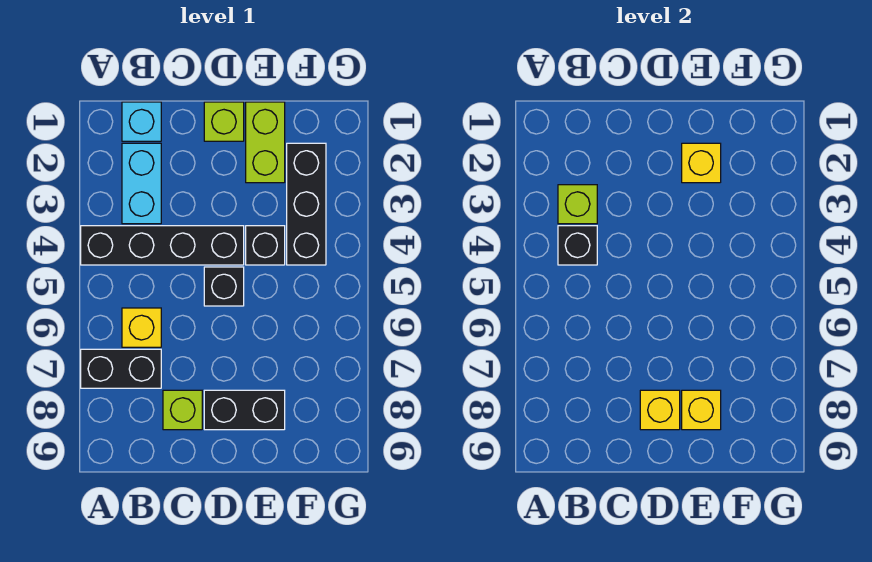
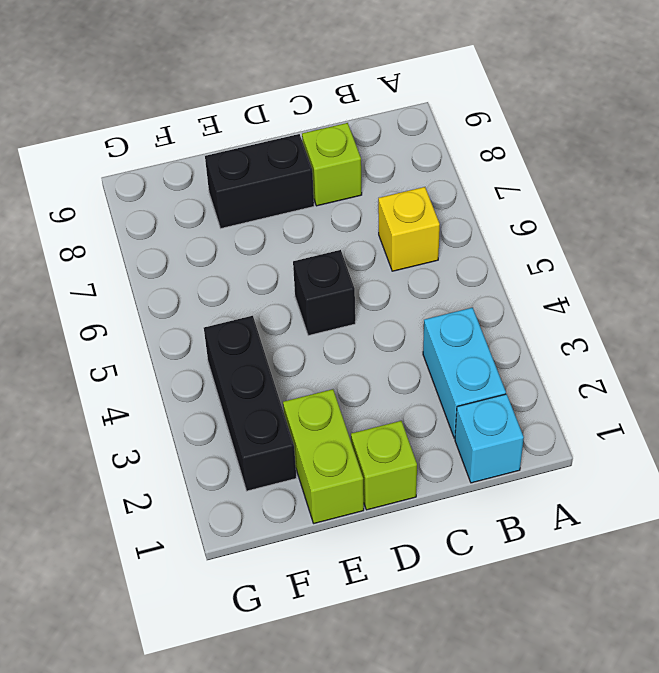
none -> black brick A4:D4 level 1
none -> black brick A7:B7 level 1
none -> black brick E4 level 1

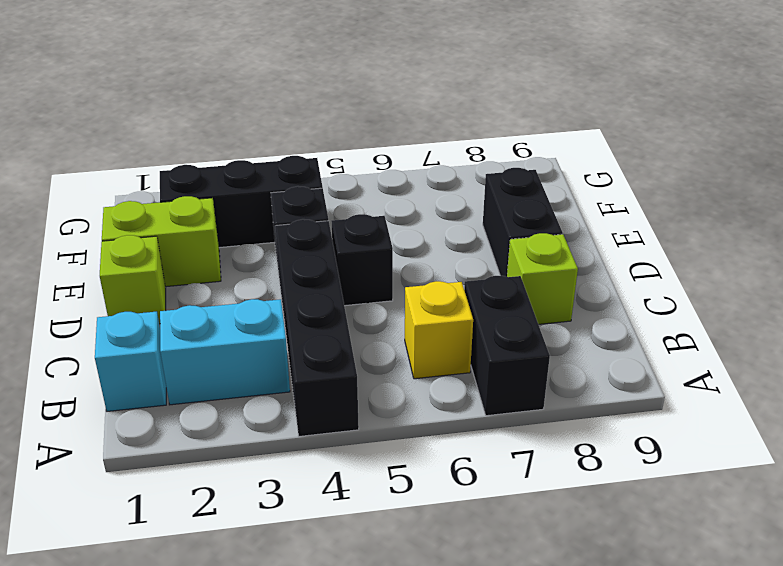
none -> lime brick B3 level 2
none -> black brick B4 level 2
none -> yellow brick D8 level 2

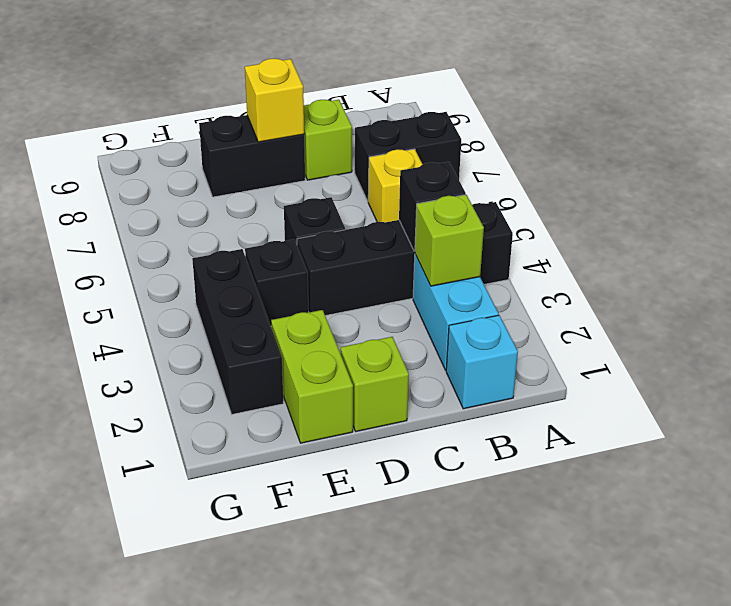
none -> yellow brick E2 level 2
none -> yellow brick E8 level 2

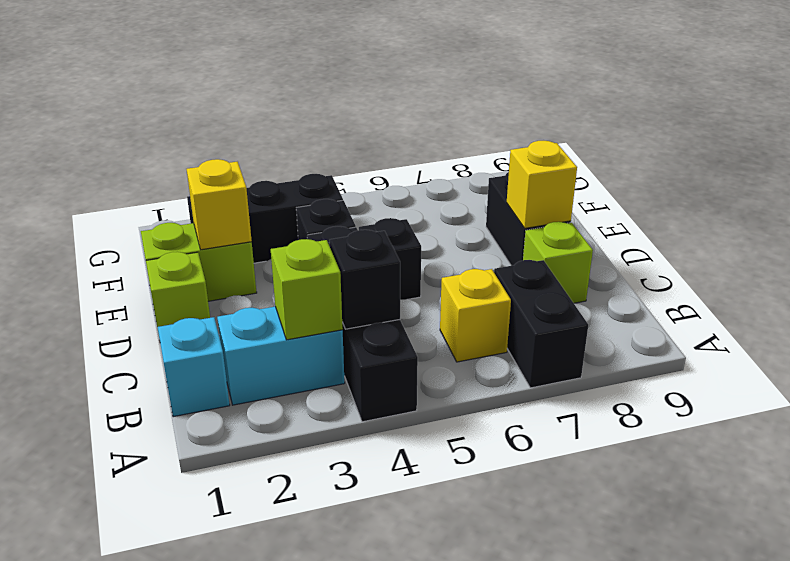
none -> yellow brick E8 level 2

